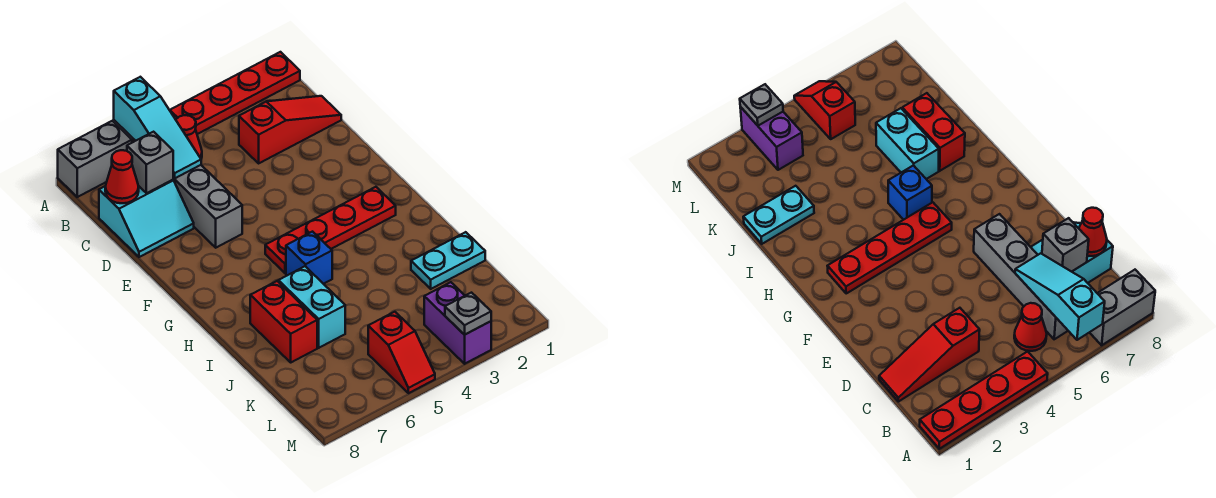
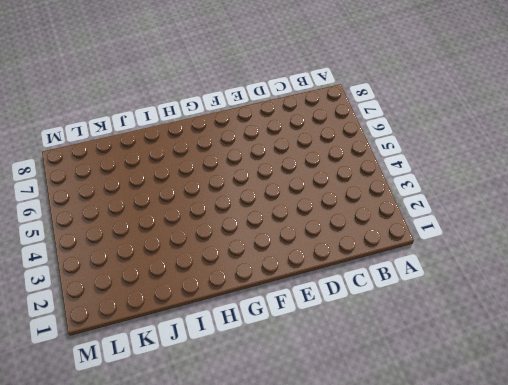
none -> red plate A1:A4 level 1
none -> grey brick A7:A8 level 1
none -> red cone B5 level 1

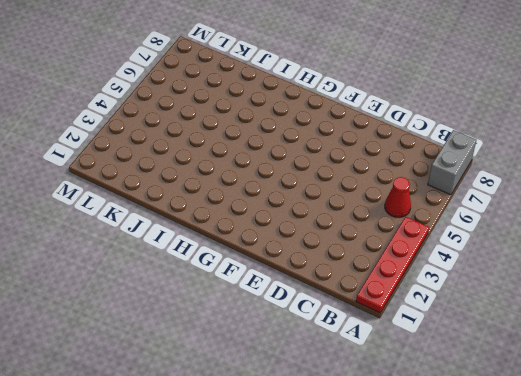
none -> grey brick B6:E6 level 1
none -> red slope C1:C3 level 1 top 3
none -> cyan slope C7:D8 level 1 top C

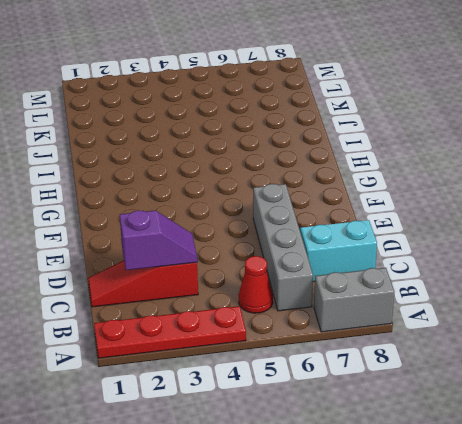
purple slope C2:C3 level 2 top 2 -> none
none -> red plate G2:G5 level 1
none -> blue brick H5 level 1
none -> cyan brick I6:J6 level 1

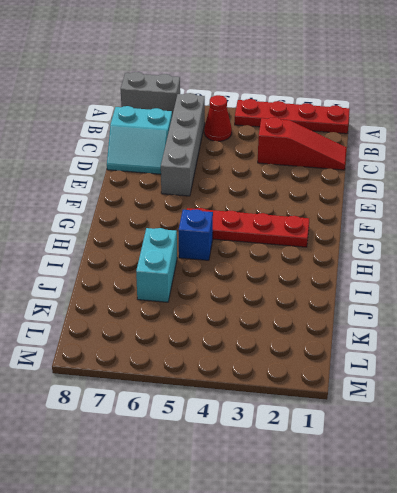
none -> red brick I7:J7 level 1
none -> cyan plate J1:J2 level 1
none -> purple brick L3:M3 level 1

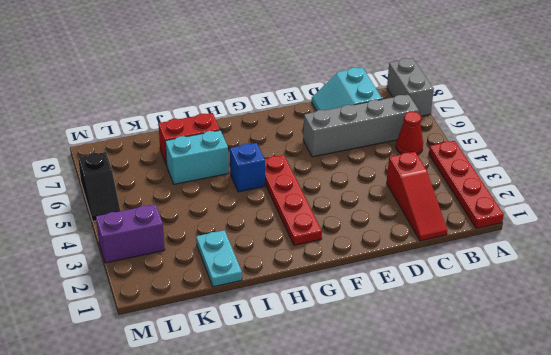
black slope M5:M6 level 1 top 6 -> red slope L5:M5 level 1 top L
none -> cyan slope A6:C6 level 2 top A
none -> grey brick C7 level 2
none -> red cone C8 level 2

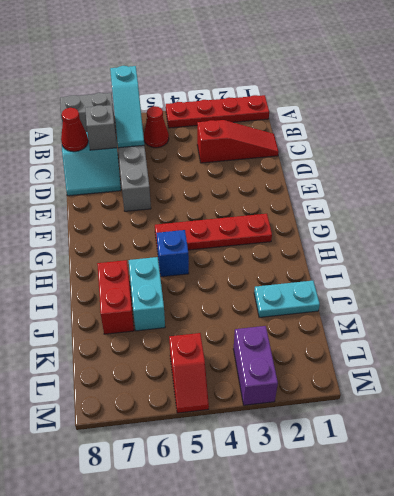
none -> grey plate M3 level 2

